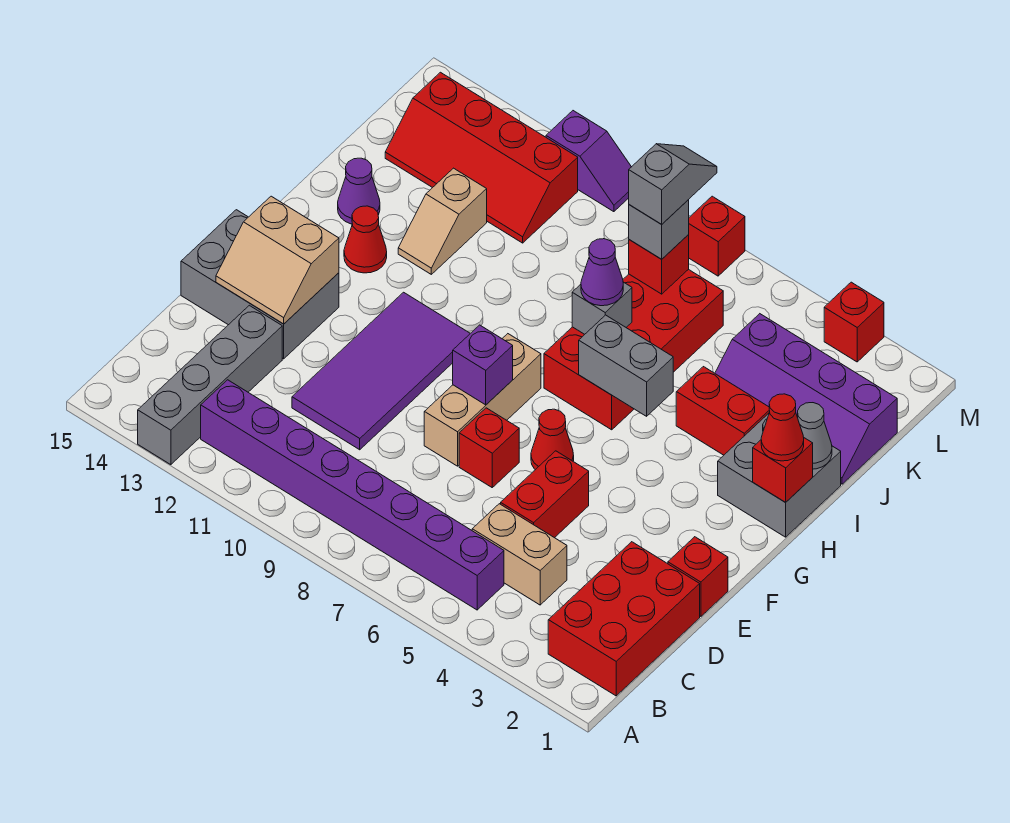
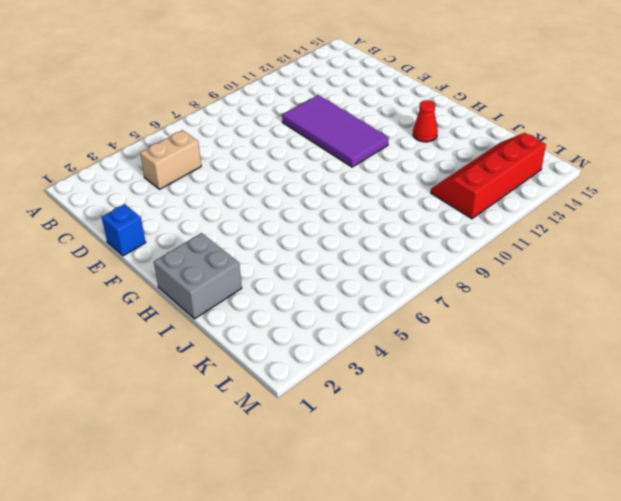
blue brick E1 level 1 -> red brick E1 level 1
none -> grey brick A13:D13 level 1
none -> red brick B1:D2 level 1
none -> purple brick B5:B12 level 1
none -> red brick D5:E5 level 1

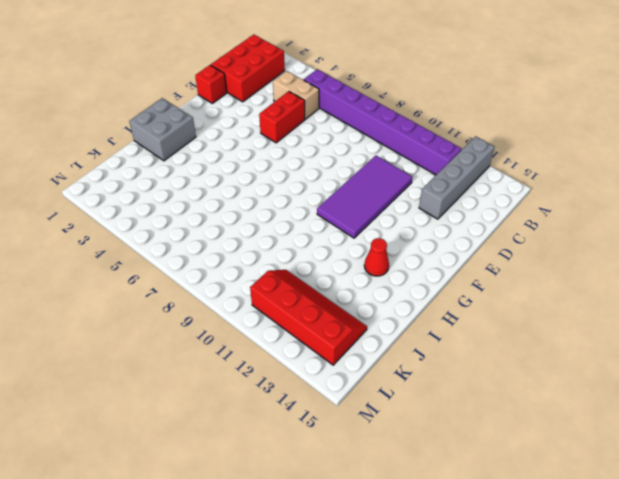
none -> red brick E7 level 1
none -> tan brick E8:G8 level 1
none -> grey brick E13:F15 level 1
none -> red cone F6 level 1

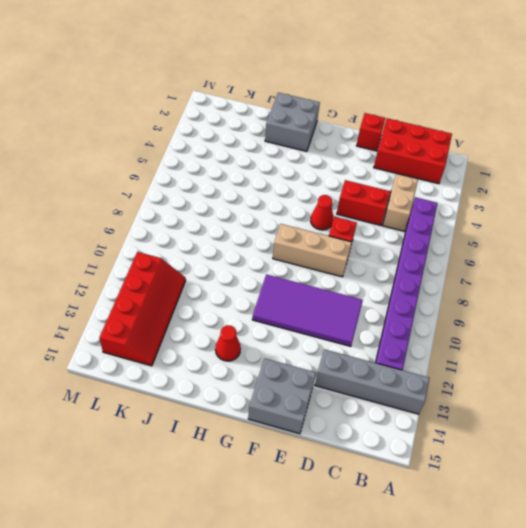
grey brick E14:F15 level 1 -> grey brick E13:F15 level 1
none -> red brick H6:K7 level 1
none -> red brick I3:I4 level 1
none -> tan slope I12:J12 level 1 top J
none -> purple cone I14 level 1

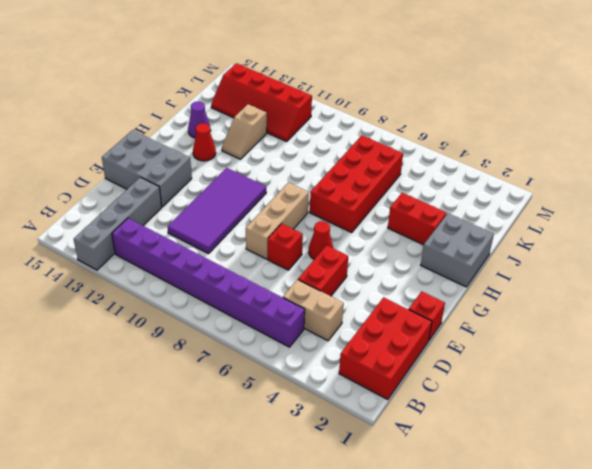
none -> purple slope J1:K4 level 1 top K
none -> red brick M3 level 1
none -> red brick M7 level 1
none -> purple slope M10:M11 level 1 top 11

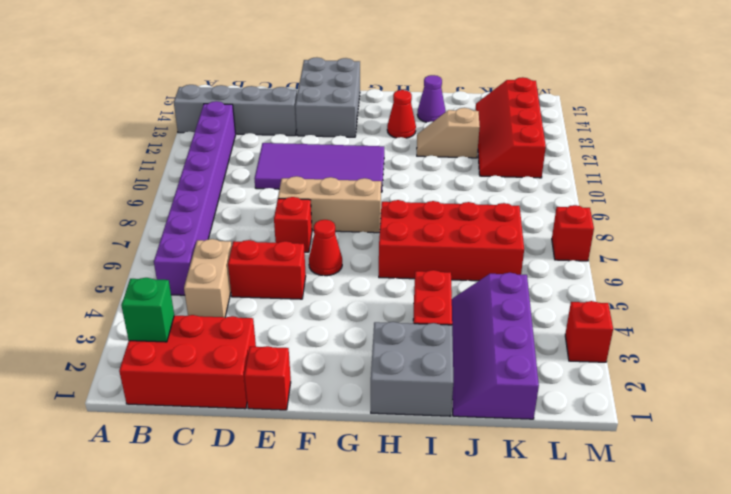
green brick B2 level 2 -> none
none -> purple slope M10:M11 level 1 top 11
none -> tan slope E13:F14 level 2 top F
none -> purple brick F8 level 2
none -> red brick H1 level 2

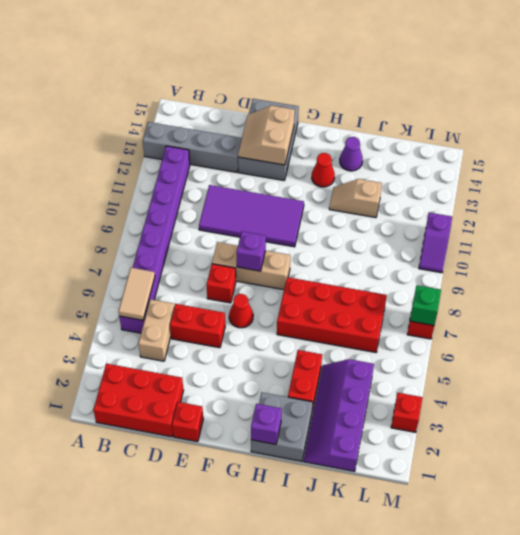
tan tile B5:B6 level 2 -> none
purple brick H1 level 2 -> red brick H1 level 2
green brick M7 level 2 -> none
none -> red slope K11:L14 level 1 top L
none -> grey brick H5:H6 level 2
none -> grey cone I1 level 2
none -> grey brick I7 level 2

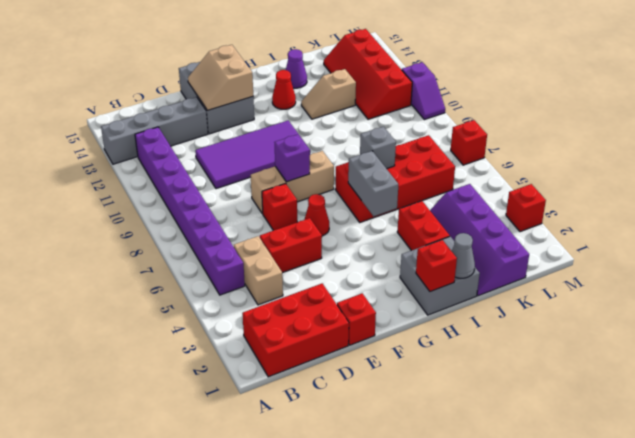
none -> red brick K7 level 2
none -> red cone H1 level 3
none -> purple cone I7 level 3
none -> grey brick K7 level 3

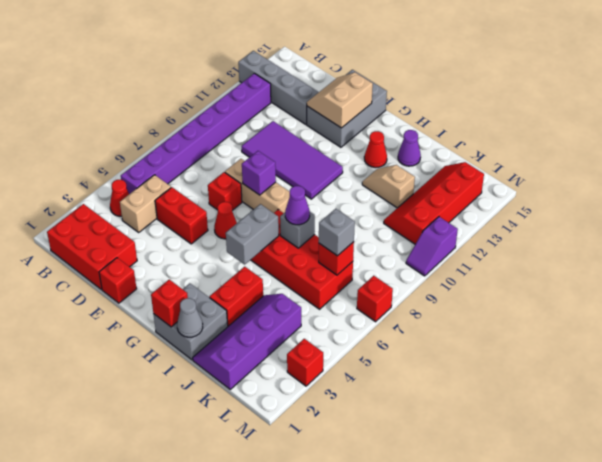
red cone B4 level 1 -> red cone H1 level 3
none -> grey slope K7:L7 level 4 top K

